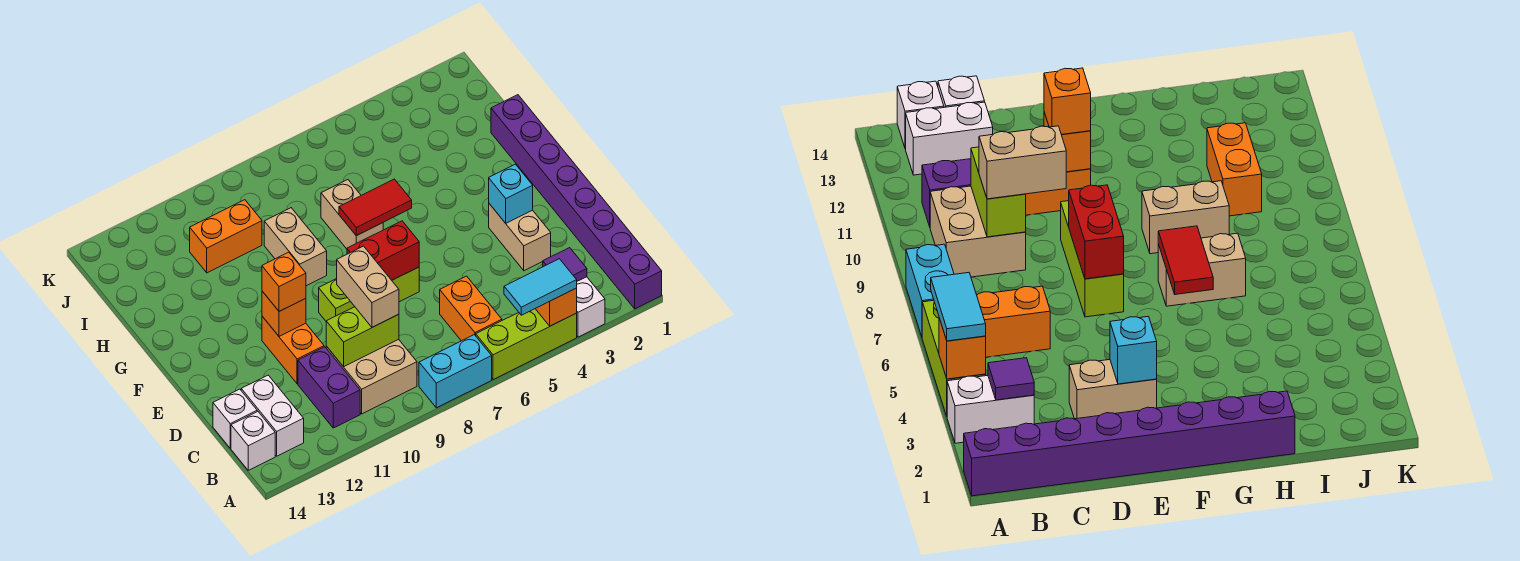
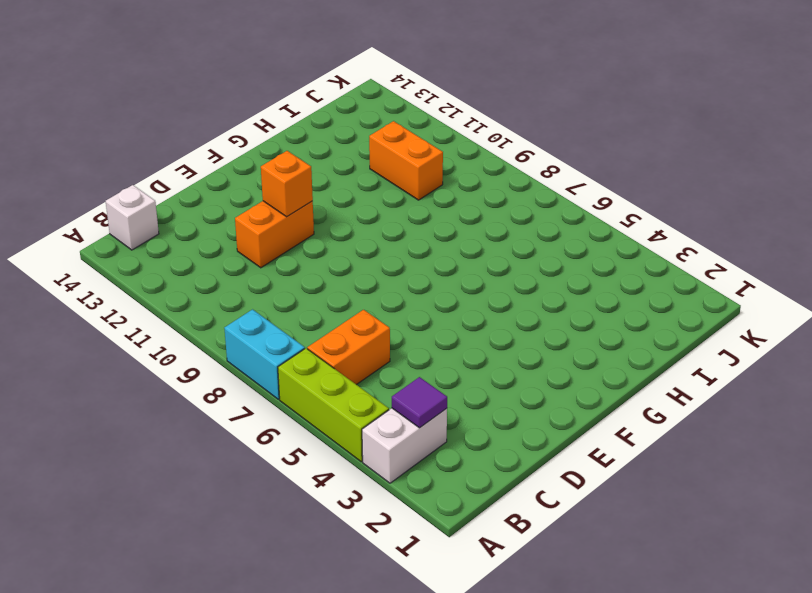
none -> purple brick A1:H1 level 1
none -> tan brick B9:C10 level 1
none -> purple brick B11:C11 level 1

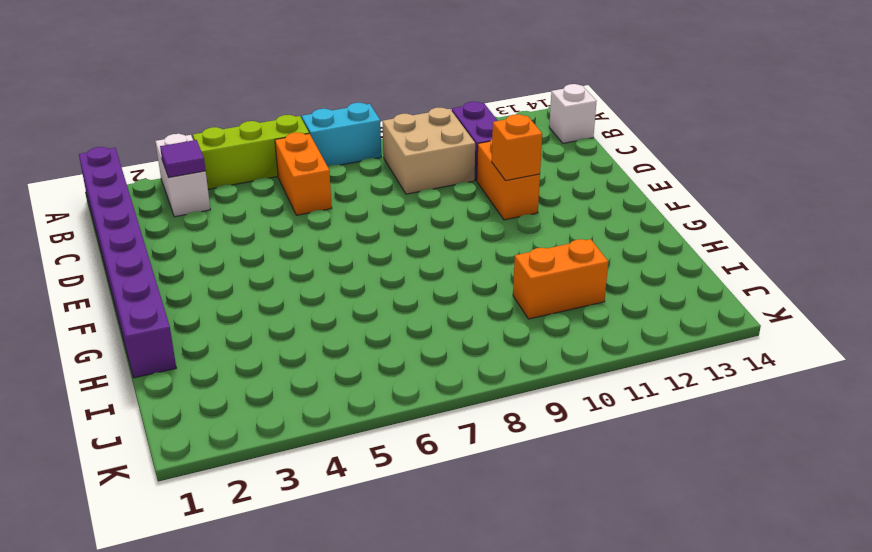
none -> white brick B13:C13 level 1
none -> white brick C14 level 1
none -> tan brick D3:E3 level 1

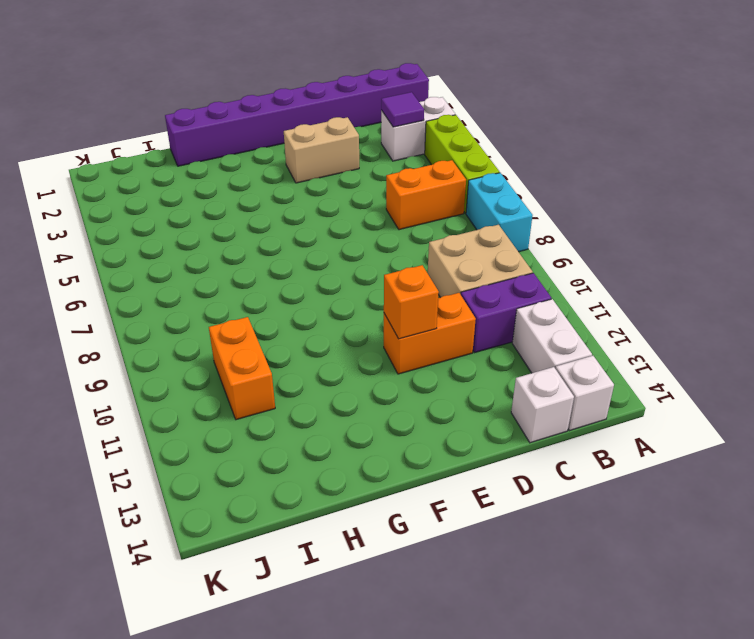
white brick B12:B13 level 1 -> white brick B13:C13 level 1
none -> lime brick E7:E9 level 1
none -> tan brick G7:H7 level 1
none -> tan brick G9:H9 level 1

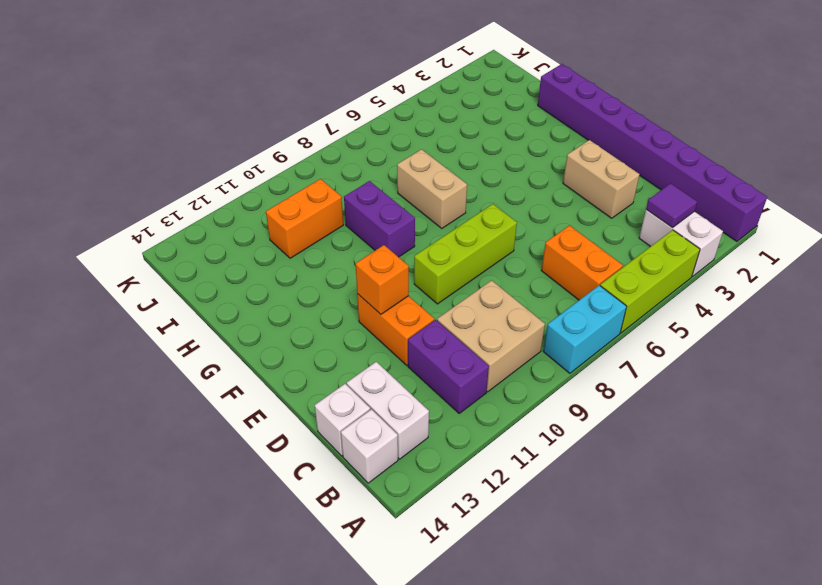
purple brick G9:H9 level 1 -> tan brick G9:H9 level 1
none -> orange brick A4 level 2
none -> lime brick C9:C10 level 2
none -> cyan brick E3 level 2

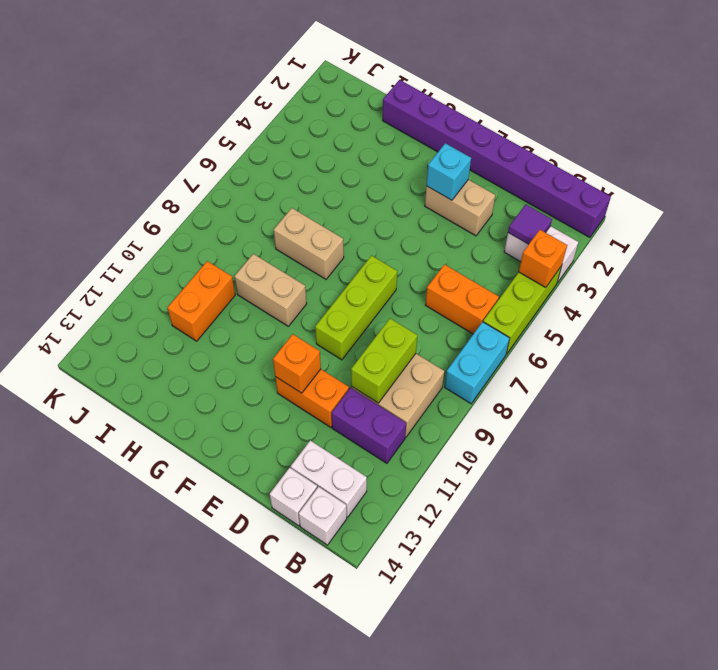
none -> red brick E7:E8 level 2
none -> red tile G6:G7 level 2
none -> cyan tile A4:A5 level 3

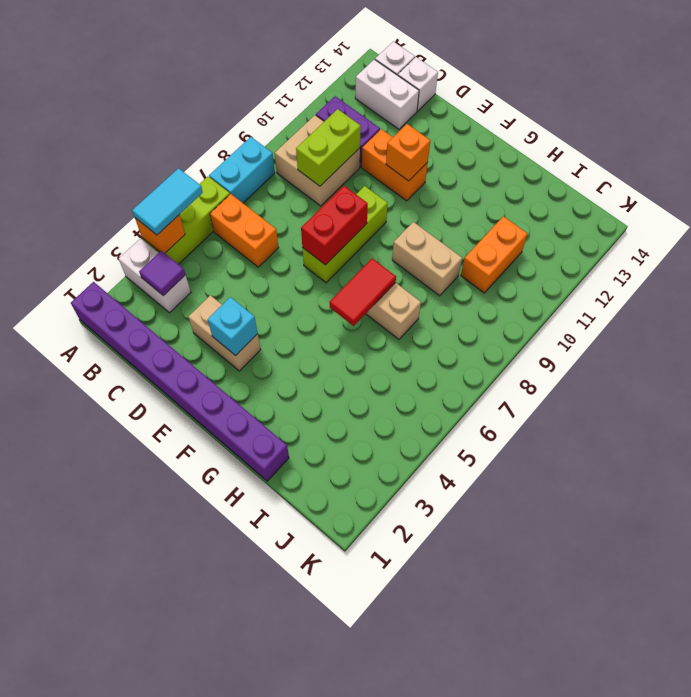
none -> tan brick C9:D9 level 3
none -> orange brick E11 level 3

